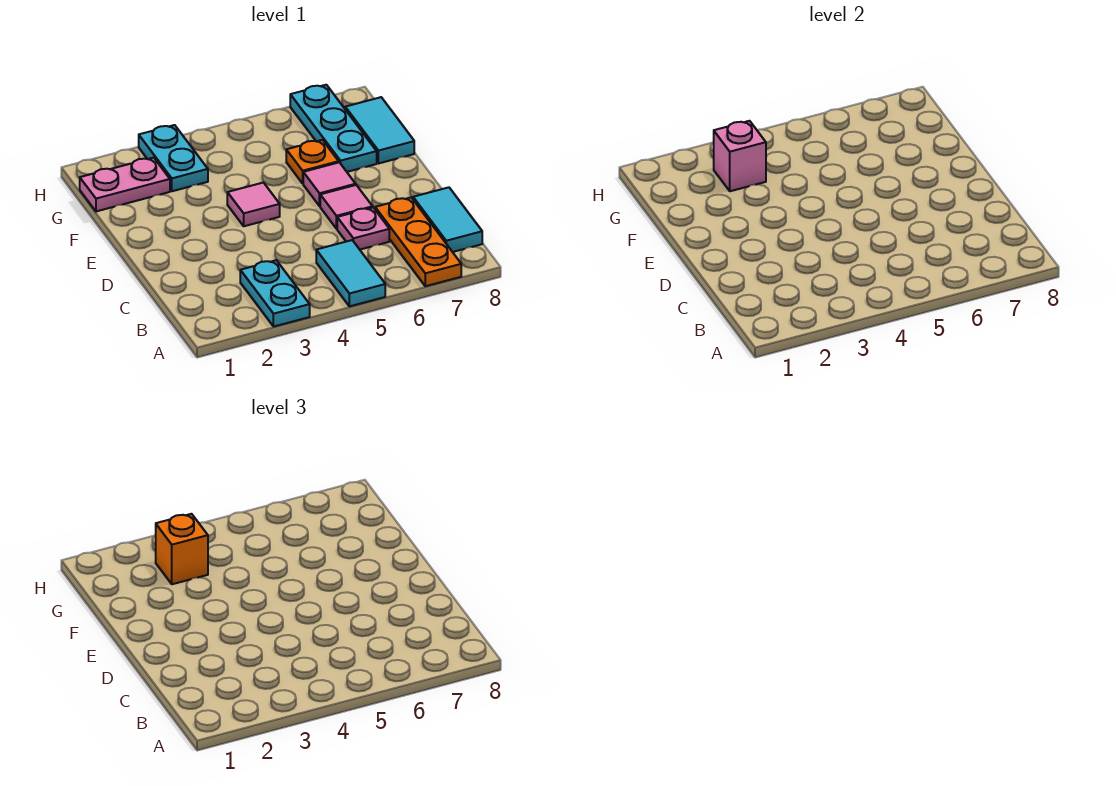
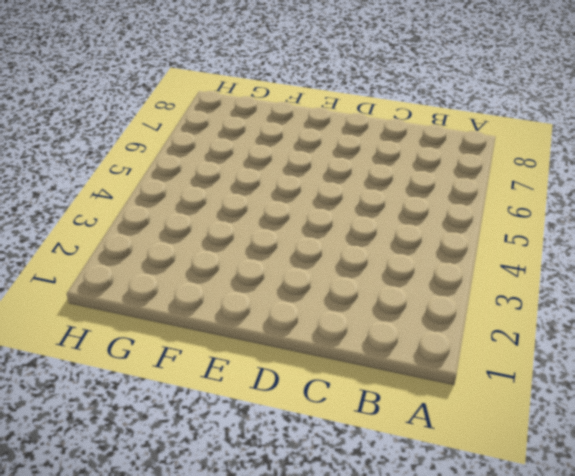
none -> cyan plate A3:B3 level 1
none -> cyan tile A5:B5 level 1
none -> orange plate A7:C7 level 1

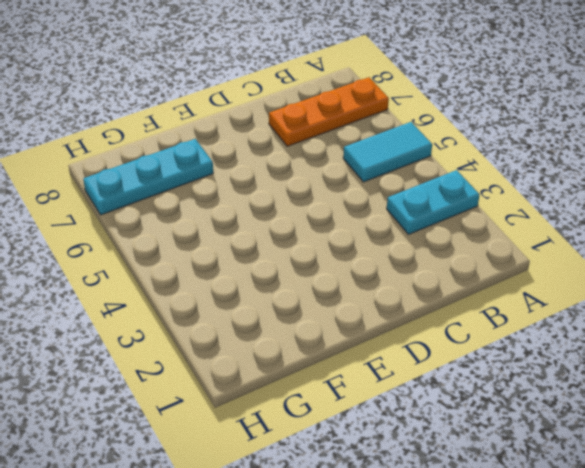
none -> cyan tile B8:C8 level 1
none -> pink plate C6 level 1
none -> pink tile D6 level 1

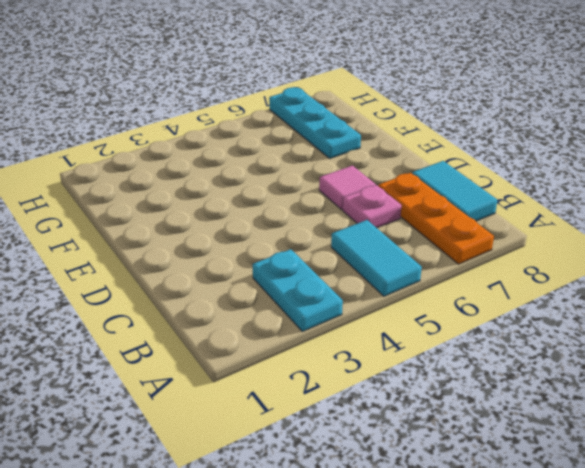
none -> pink tile E4 level 1
none -> pink tile E6 level 1
none -> orange plate F6 level 1

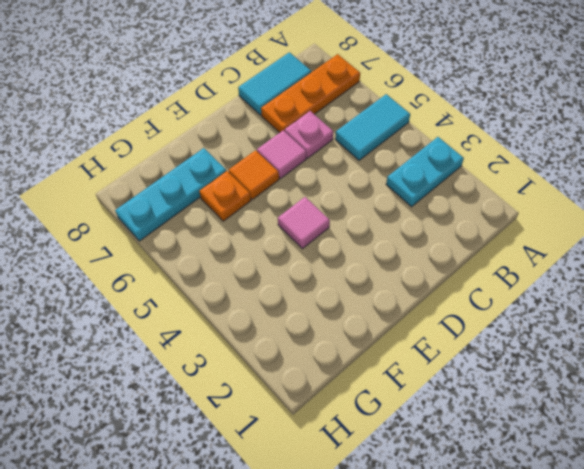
orange tile E6 level 1 -> pink tile E6 level 1
none -> cyan tile F8:G8 level 1
none -> pink plate G1:G2 level 1
none -> cyan plate G3:H3 level 1

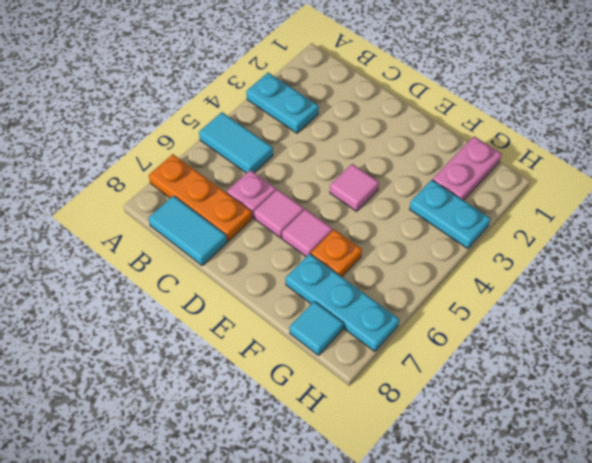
cyan tile G8 level 1 -> cyan tile F8:G8 level 1
none -> pink brick G3 level 2
none -> orange brick G3 level 3

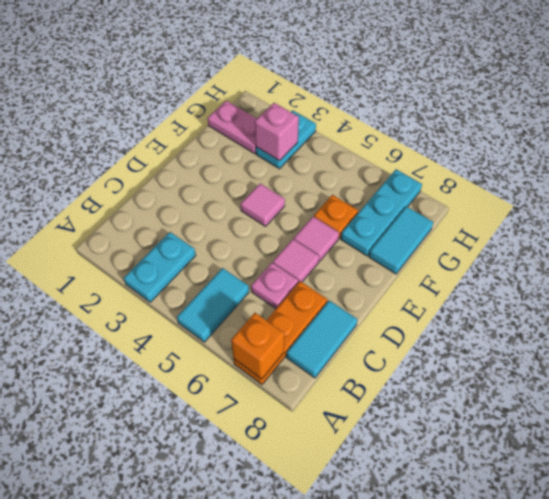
orange brick A7 level 2 -> orange brick G3 level 3

